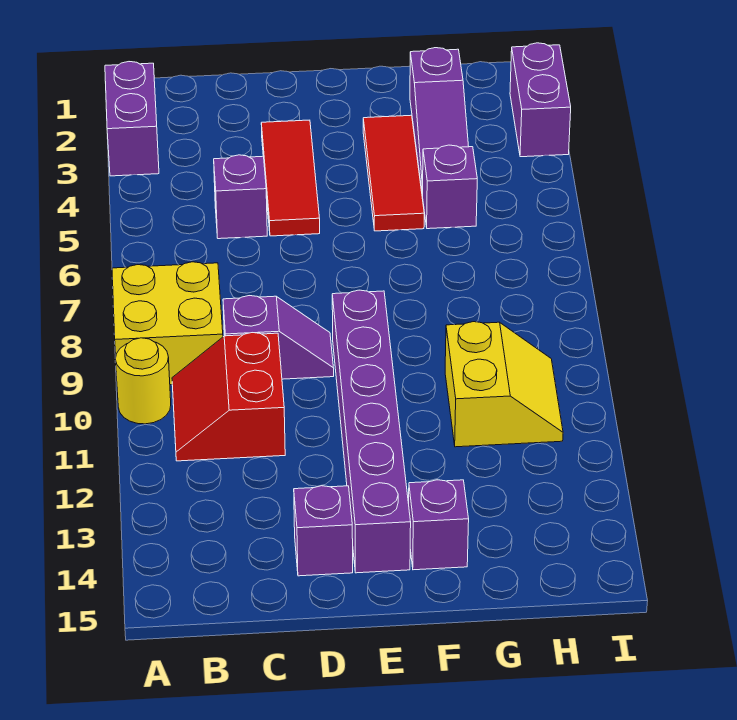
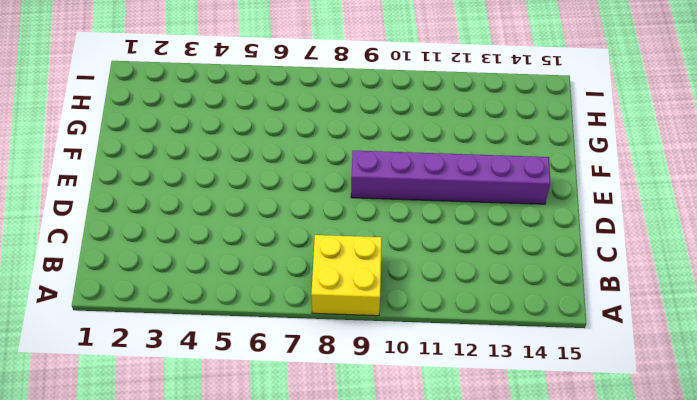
none -> purple brick A2:A3 level 1
none -> yellow round brick A10 level 1
none -> red slope B10:C11 level 1 top C

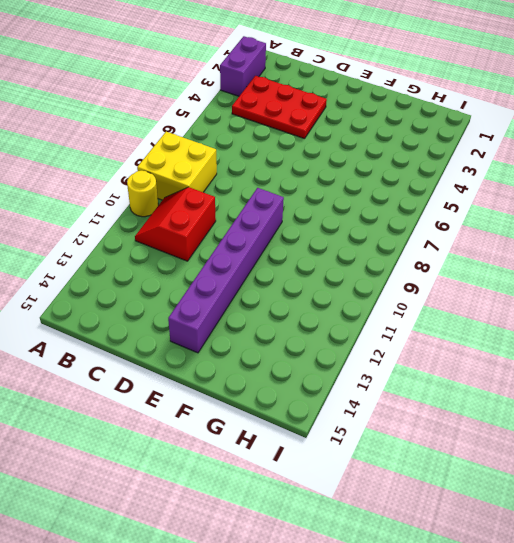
red plate B3:D4 level 1 -> red tile D3:D5 level 1
none -> purple brick C5 level 1
none -> purple slope C9:D9 level 1 top C
none -> purple brick D14 level 1

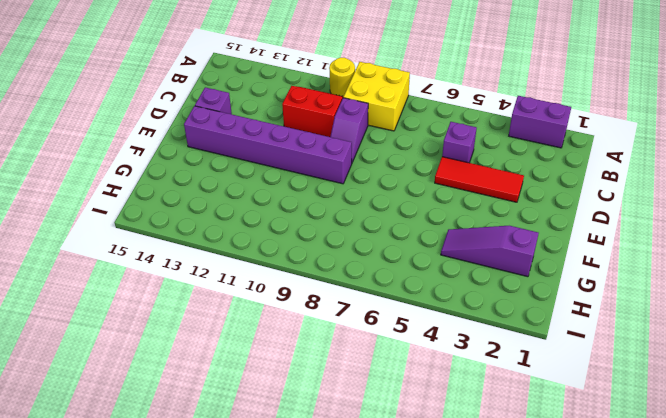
none -> red tile F3:F5 level 1
none -> purple brick F14 level 1
none -> purple brick G5 level 1

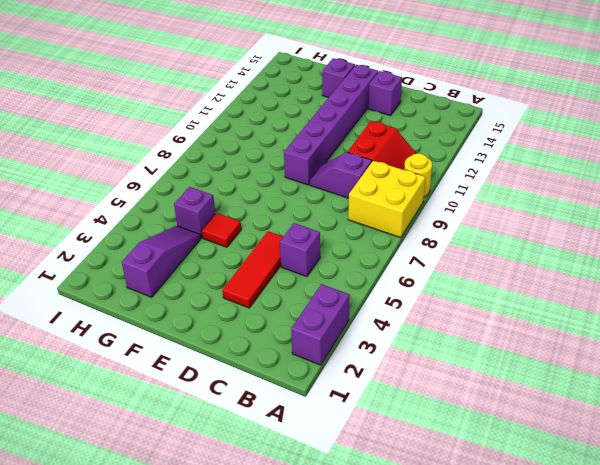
red tile F5 level 1 -> red tile F3:F5 level 1
none -> yellow slope G10:H11 level 1 top G
none -> purple brick I2:I3 level 1

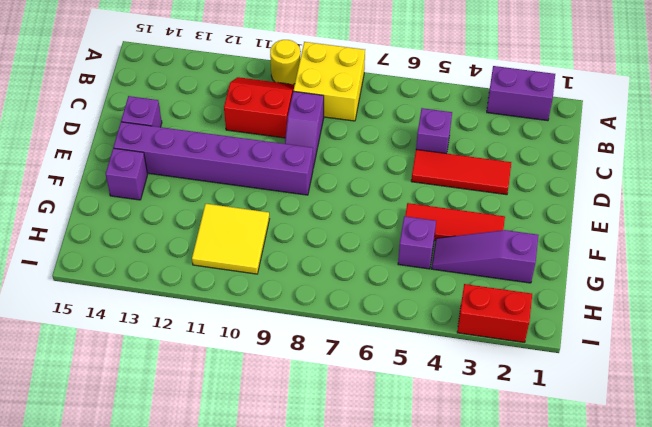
yellow tile G10:H11 level 1 -> yellow slope G10:H11 level 1 top G
red brick I2:I3 level 1 -> purple brick I2:I3 level 1

